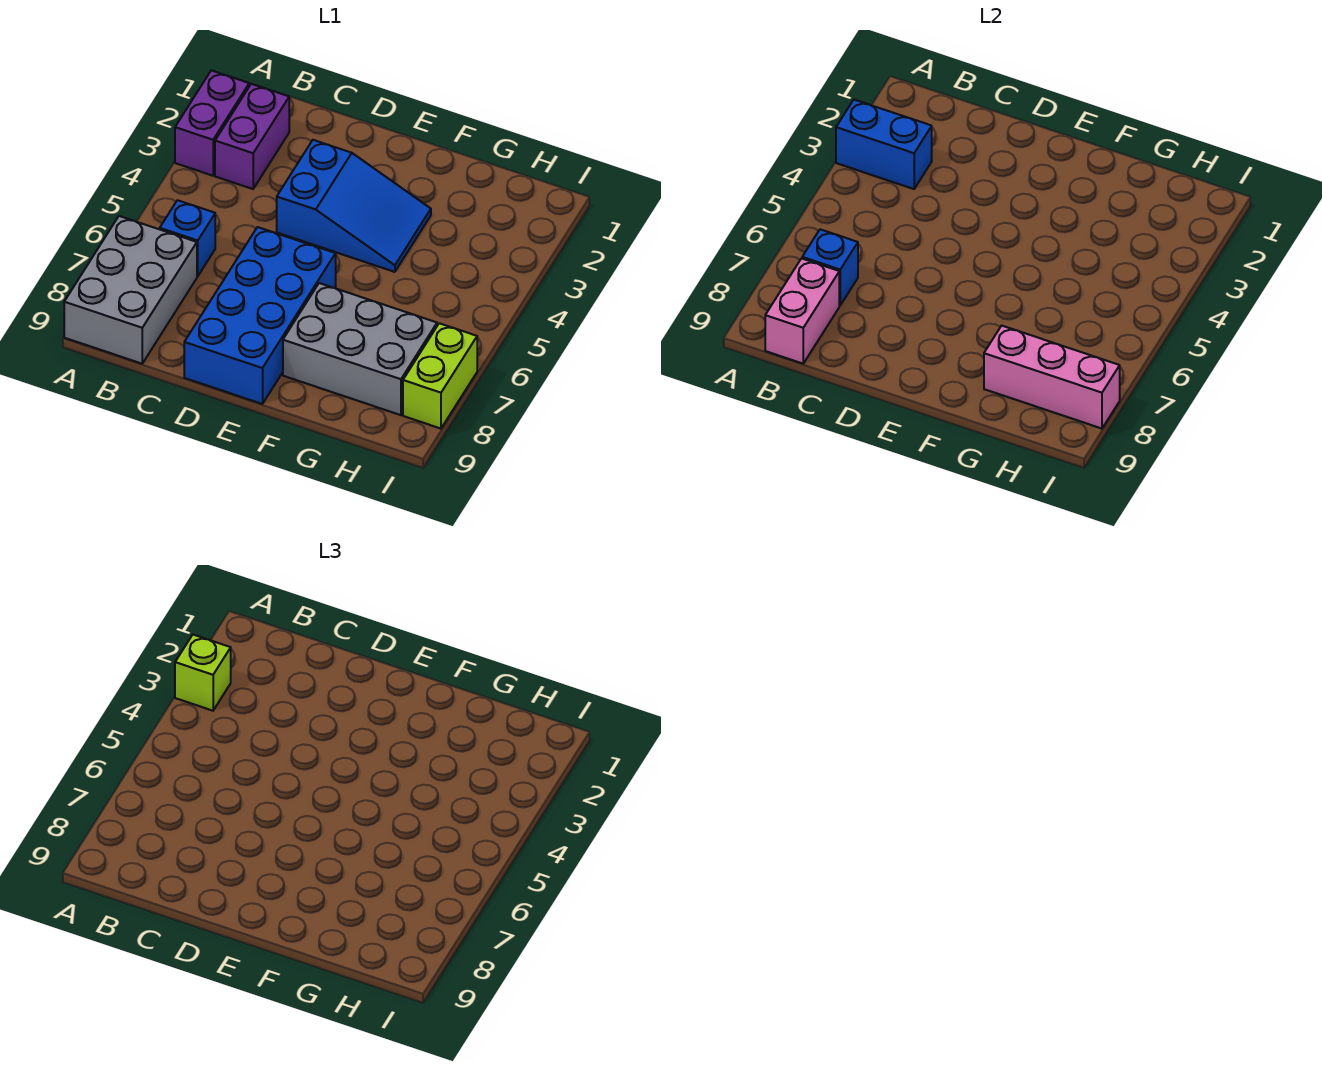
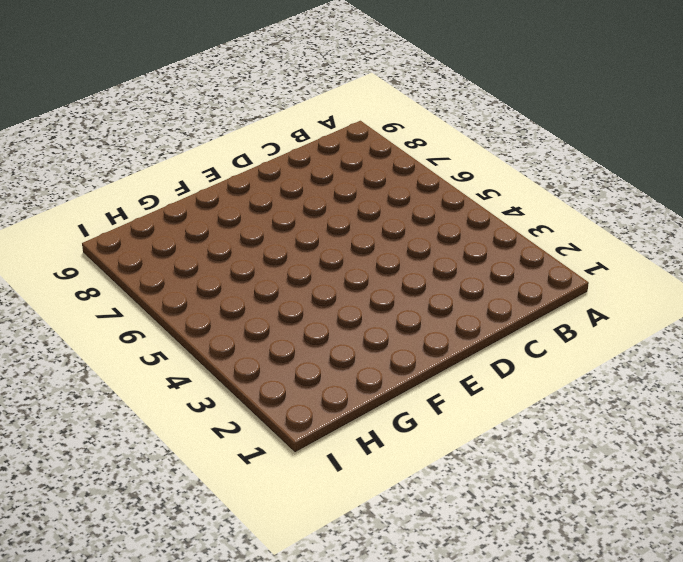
none -> purple brick A2:A3 level 1
none -> grey brick A7:B9 level 1
none -> purple brick B2:B3 level 1

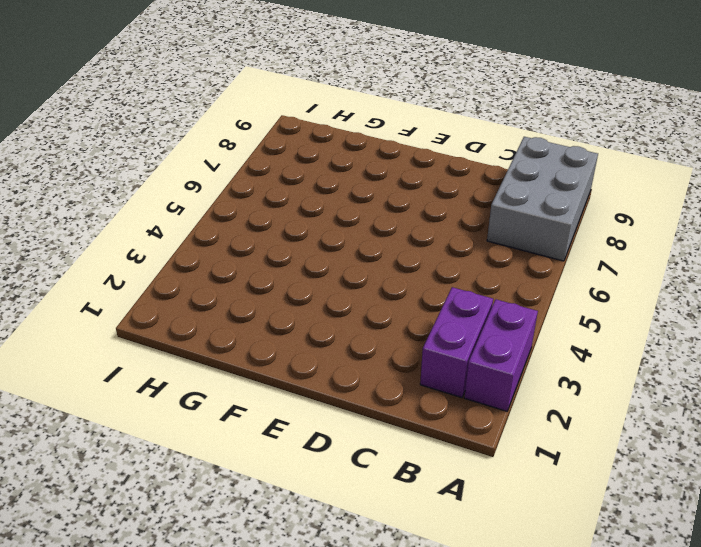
none -> blue brick B6 level 1
none -> blue slope D3:F4 level 1 top D
none -> blue brick D6:E9 level 1

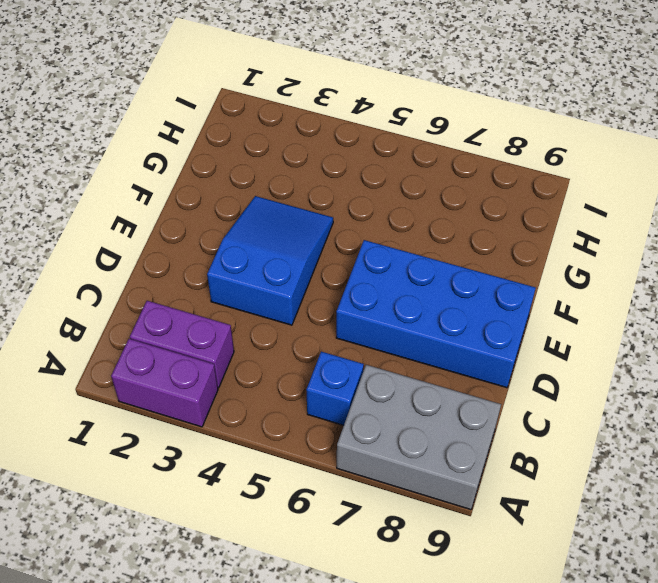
none -> grey brick F7:H8 level 1
none -> lime brick I7:I8 level 1
none -> blue brick A3:B3 level 2

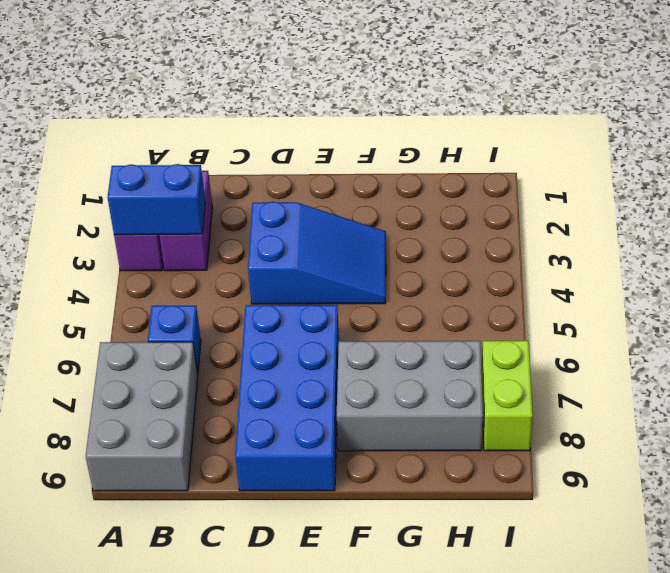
none -> blue brick B7 level 2
none -> pink brick B8:B9 level 2
none -> pink brick G8:I8 level 2

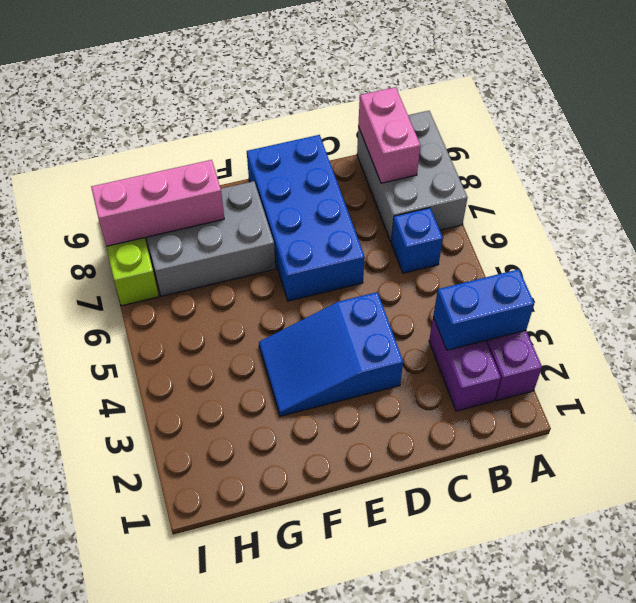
none -> blue brick B7 level 2
none -> lime brick A3 level 3

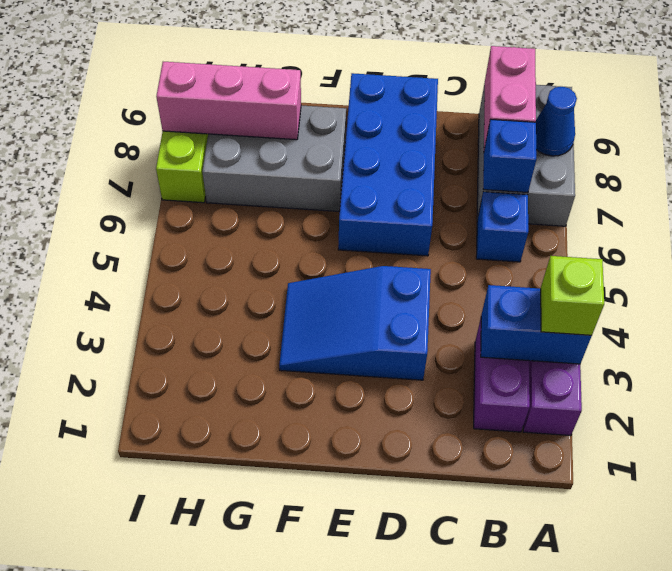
blue cone A8 level 2 -> none

